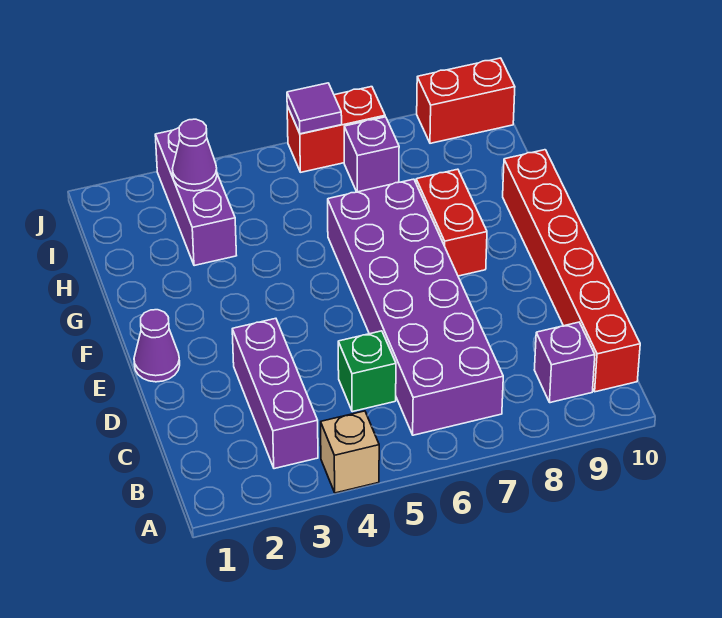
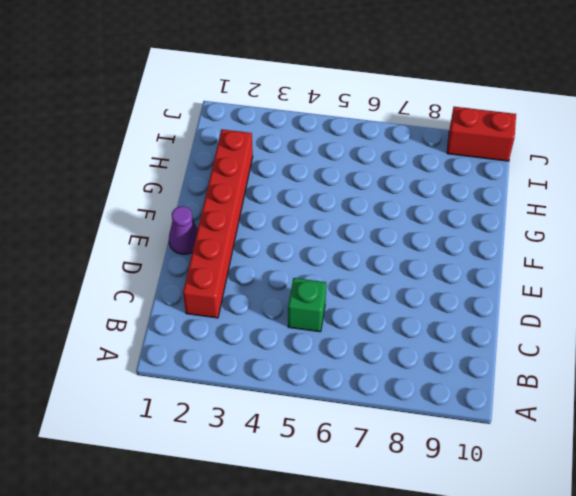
red brick C2:H2 level 1 -> red brick B10:G10 level 1
none -> tan brick A4 level 1
none -> purple brick B3:D3 level 1
none -> purple brick B6:G7 level 1

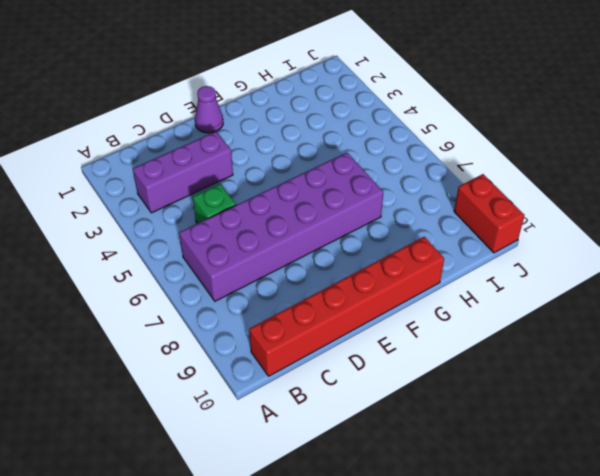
none -> tan brick A4 level 1
none -> purple brick B9 level 1
none -> red brick F8:G8 level 1

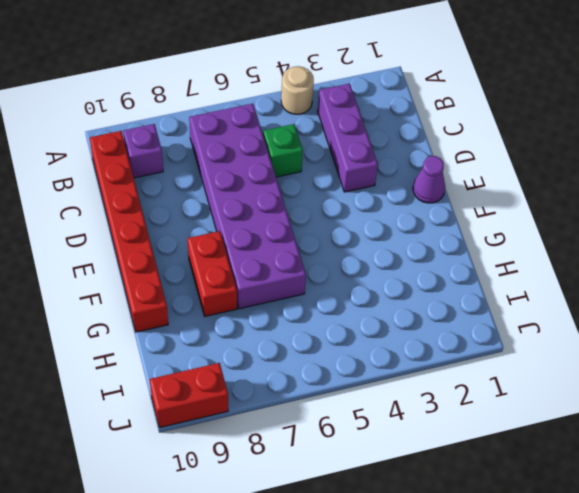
tan round brick A4 level 1 -> tan brick A4 level 1
none -> purple brick H3:J3 level 1
none -> purple brick I7 level 1
none -> red brick J6:J7 level 1

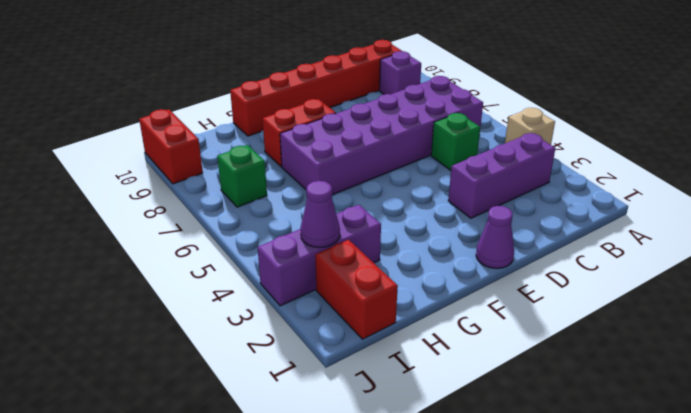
red brick I1:I2 level 1 -> red brick J6:J7 level 1
green brick I7 level 1 -> purple brick I7 level 1
none -> purple tile J6 level 2

